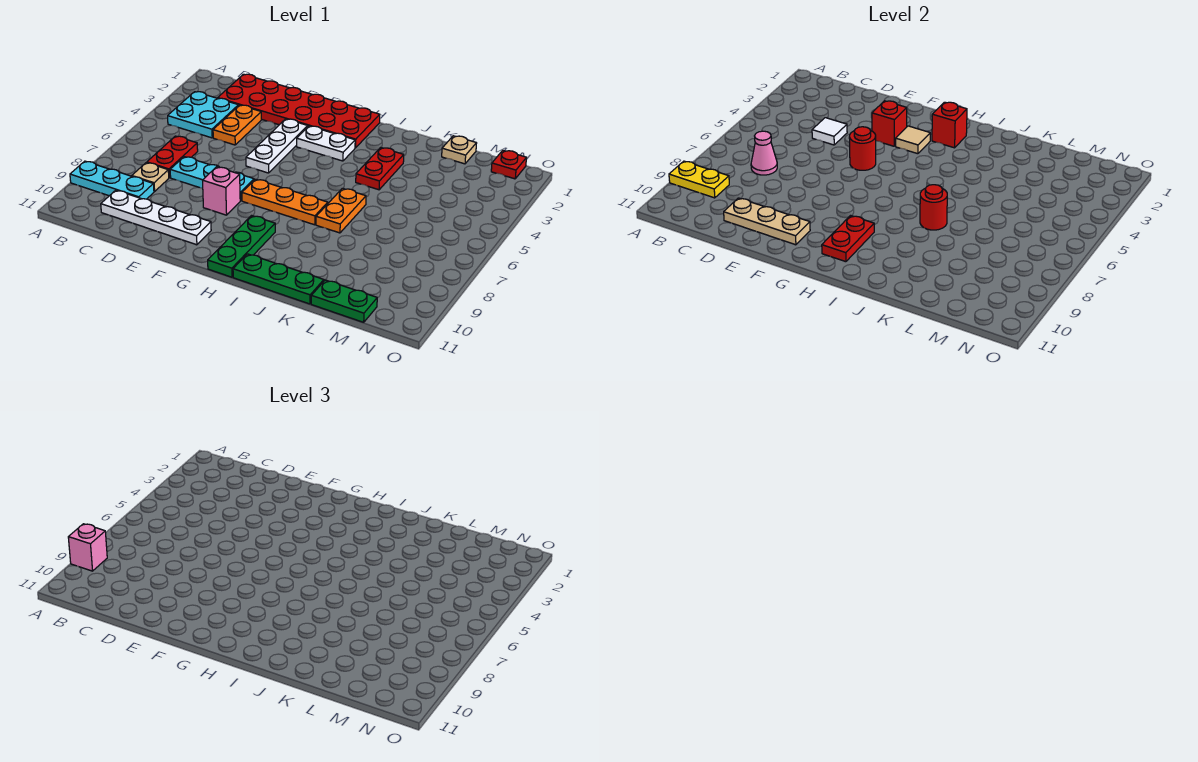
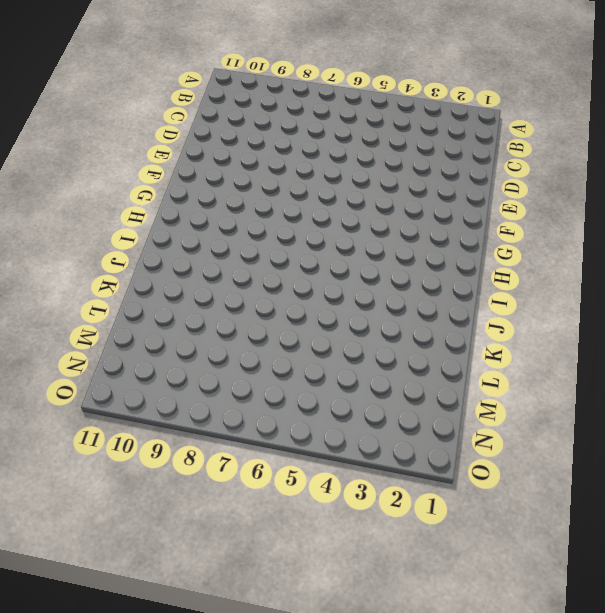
none -> cyan plate A9:C9 level 1
none -> cyan plate B3:C4 level 1
none -> red plate C1:H2 level 1
none -> red plate C6:C7 level 1

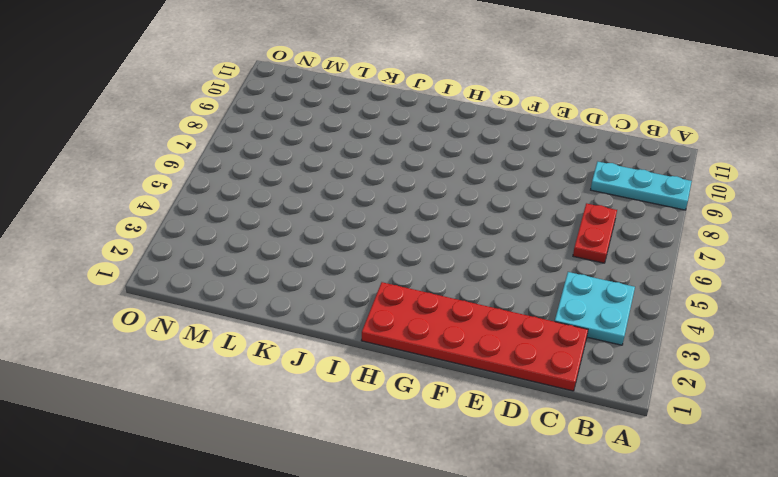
none -> tan plate C8 level 1
none -> white plate C10:F10 level 1
none -> orange plate D3:D4 level 1
none -> cyan plate D7:F7 level 1

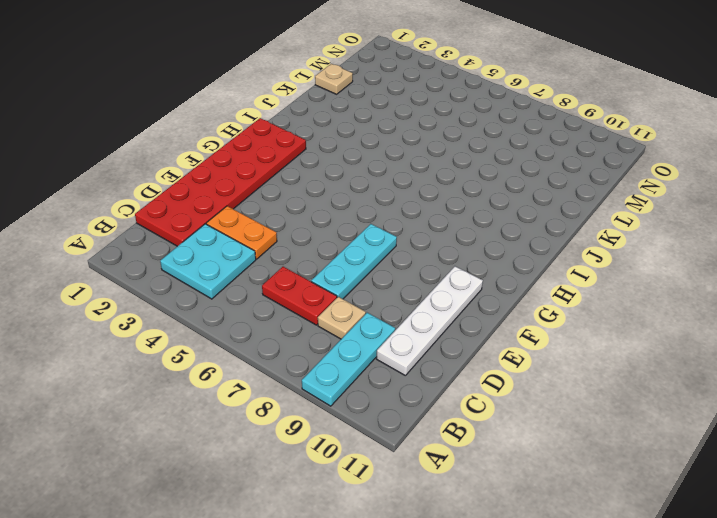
none -> white plate F3:F5 level 1
none -> pink brick F8 level 1
none -> white plate G3:H3 level 1
none -> orange plate G7:I7 level 1

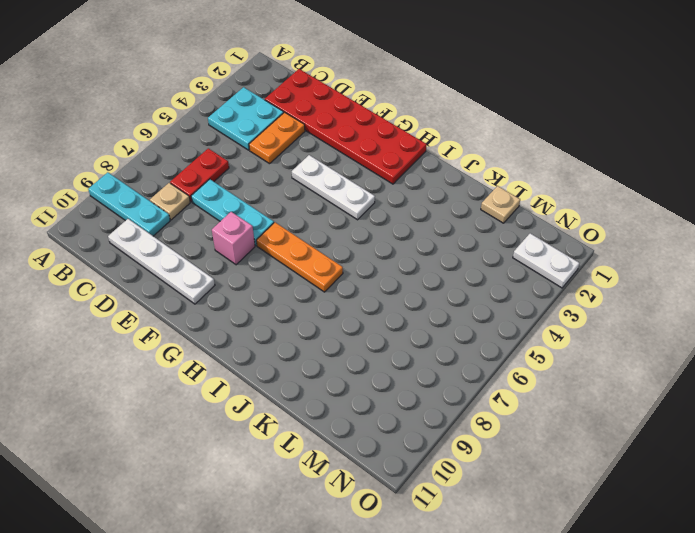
white plate F4:H4 level 1 -> white plate F3:F5 level 1
white plate N2:O2 level 1 -> white plate G3:H3 level 1
none -> green plate H9:H11 level 1
none -> green plate I11:K11 level 1
none -> red plate J3:J4 level 1
none -> orange plate J6:J7 level 1

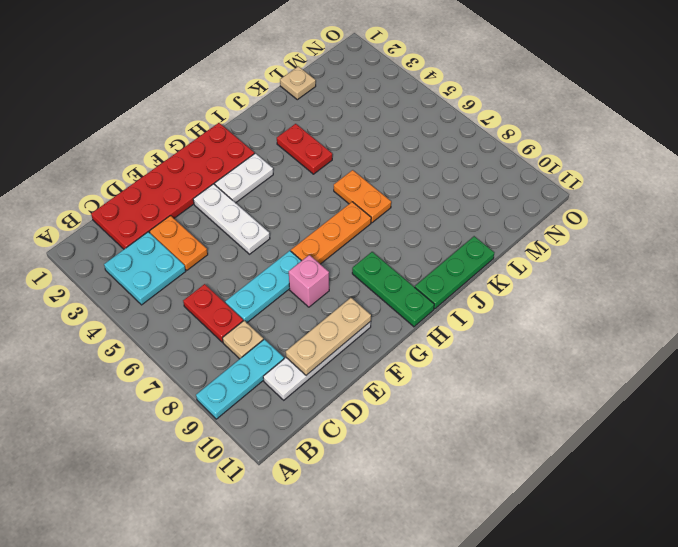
none -> green plate L11:M11 level 1
none -> red plate N1 level 1
none -> yellow plate A9:B9 level 2
none -> pink cone C7 level 2

